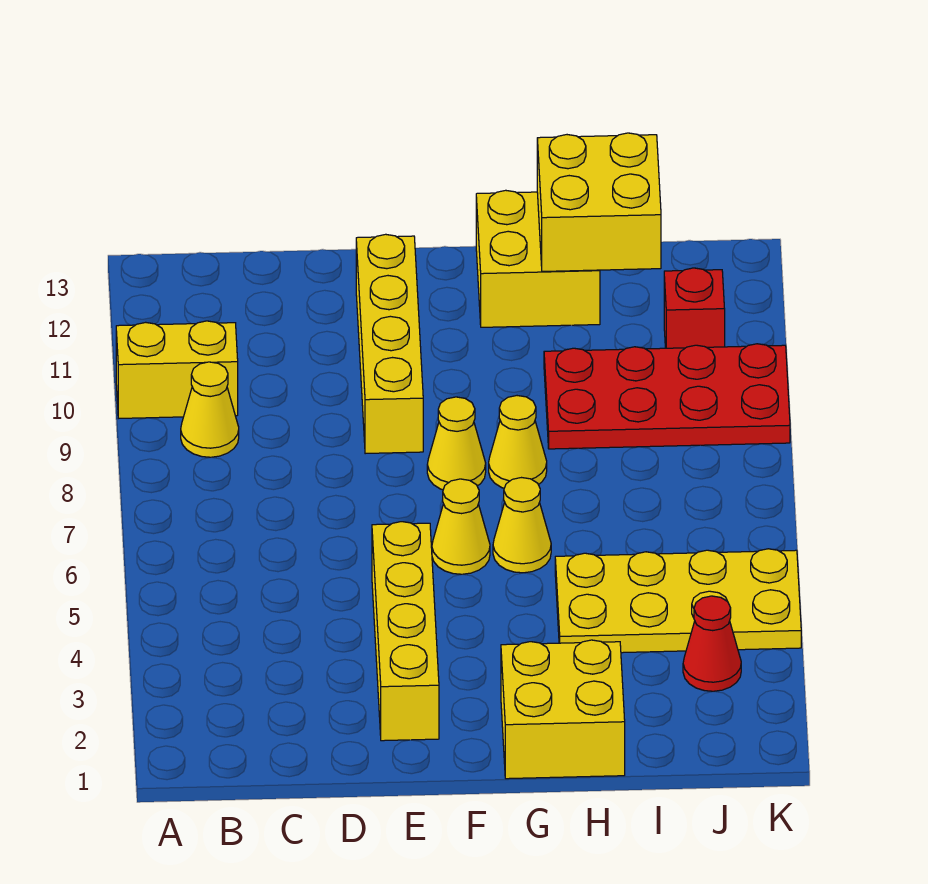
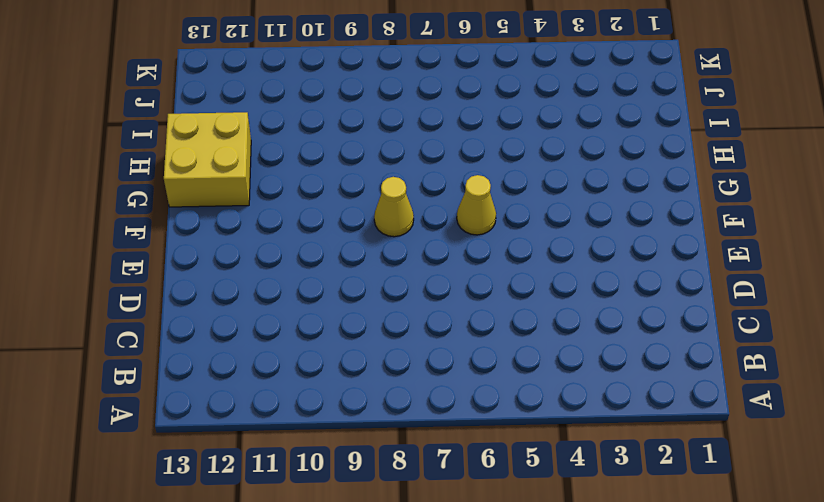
none -> yellow brick A10:B10 level 1
none -> yellow cone B9 level 1
none -> yellow brick E2:E5 level 1

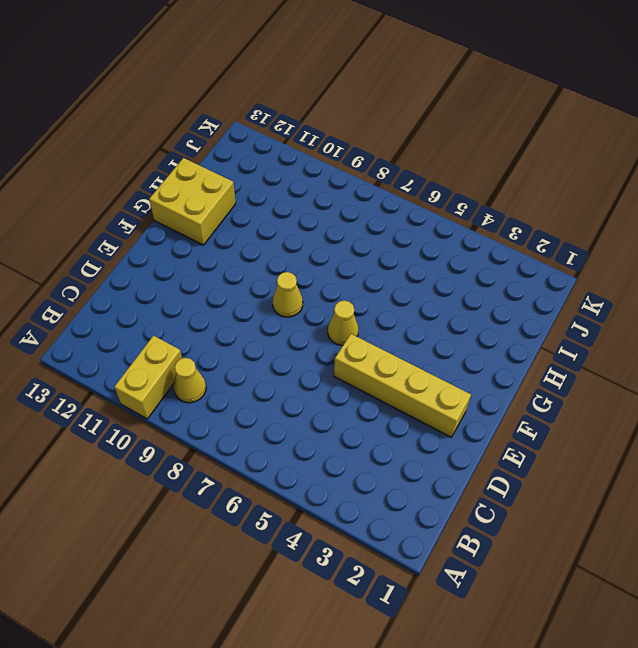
none -> yellow brick E9:E12 level 1
none -> yellow brick G1:H2 level 1
none -> yellow cone G6 level 1

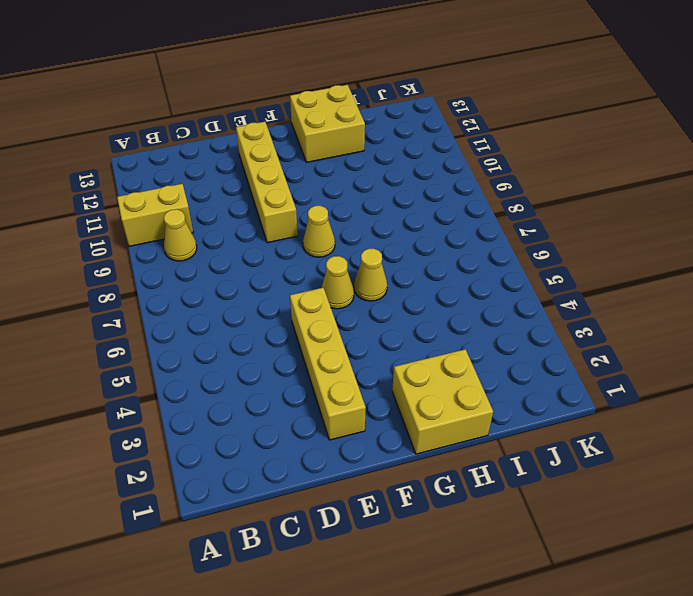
none -> yellow cone G8 level 1
none -> yellow plate H4:K5 level 1
none -> red plate H9:K10 level 1

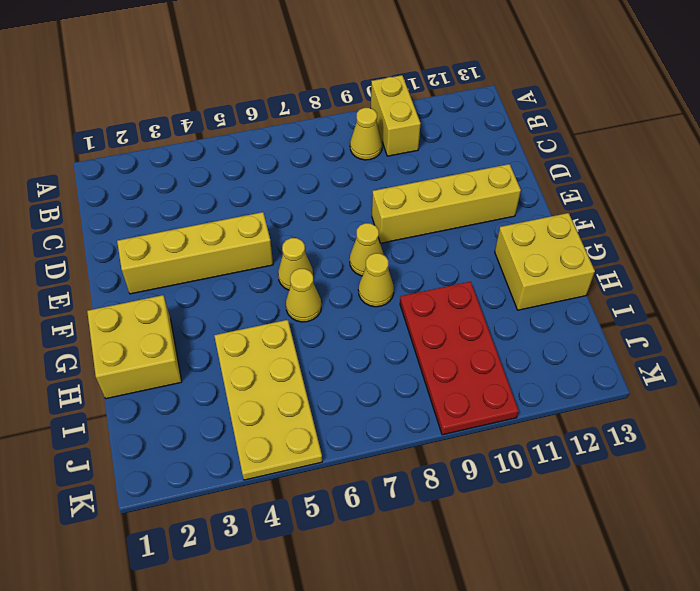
none -> red cone J3 level 1
none -> red brick J11 level 1
none -> yellow brick H12:I13 level 2

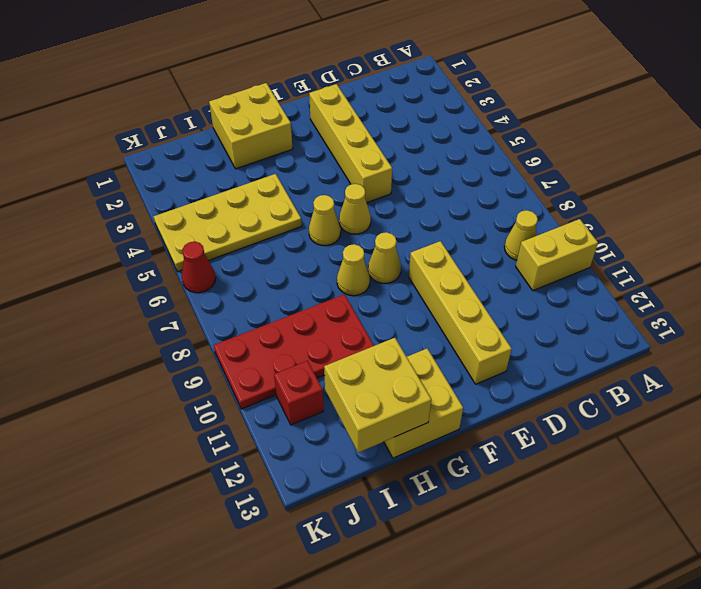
red cone K6 level 1 -> red cone J3 level 1

